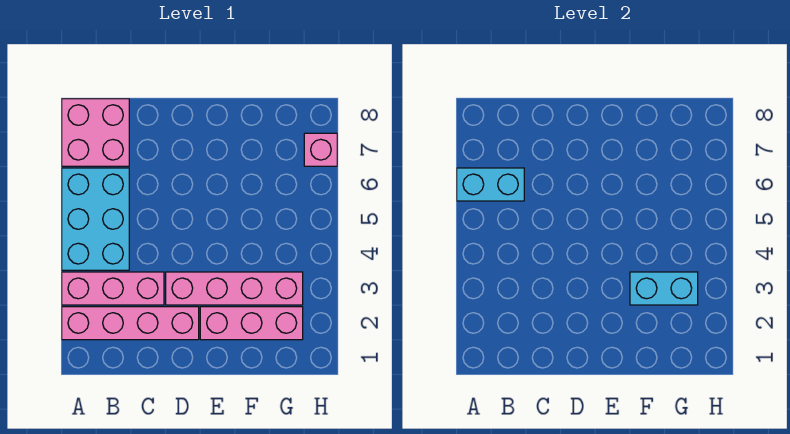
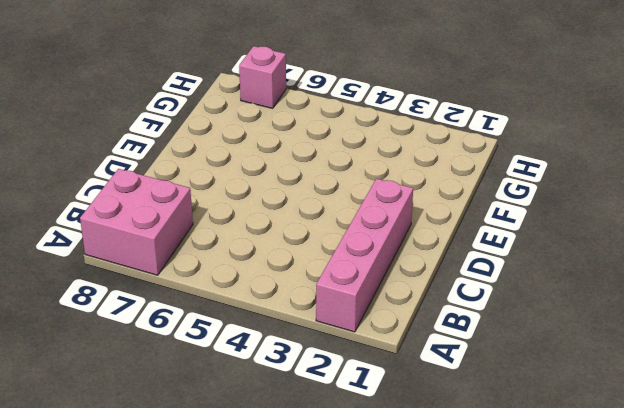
none -> pink brick A3:C3 level 1
none -> cyan brick A4:B6 level 1

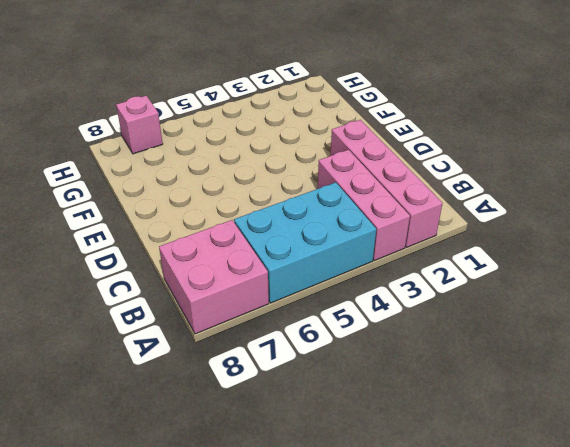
none -> pink brick D3:G3 level 1
none -> pink brick E2:G2 level 1

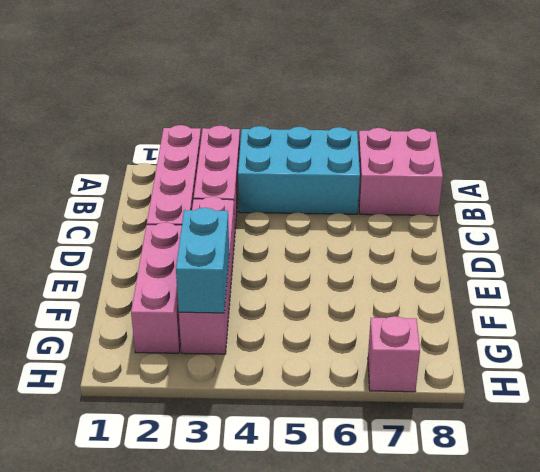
none -> cyan brick A6:B6 level 2

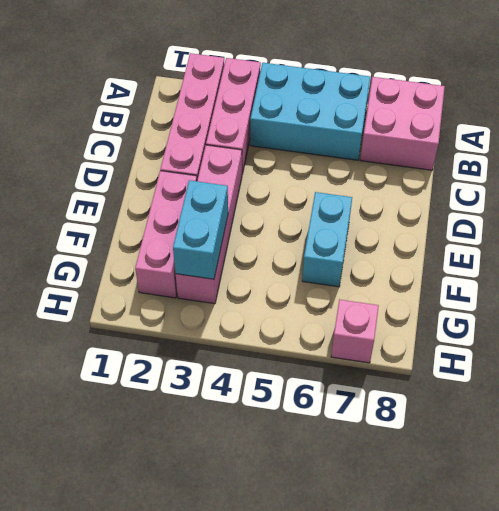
cyan brick E6:F6 level 1 -> cyan brick A6:B6 level 2

